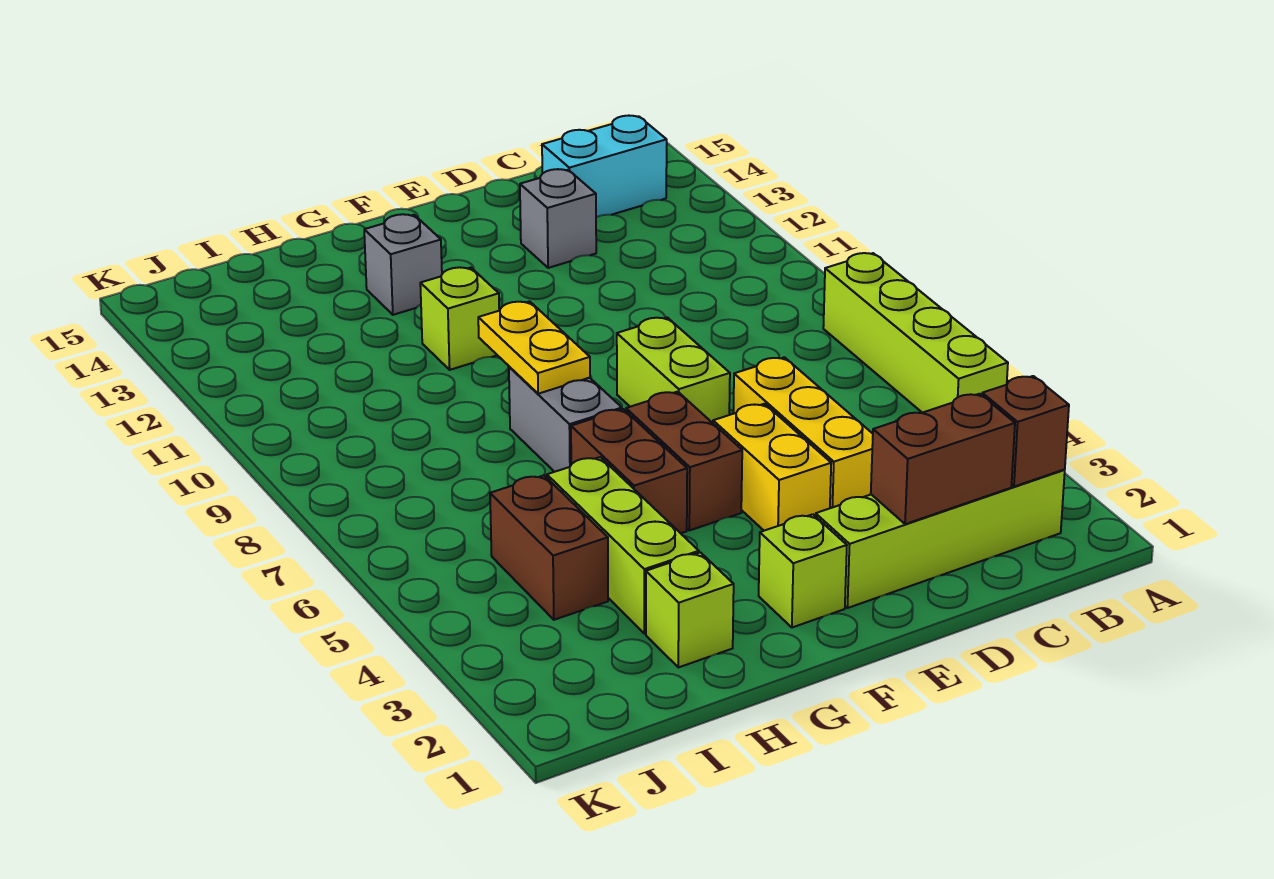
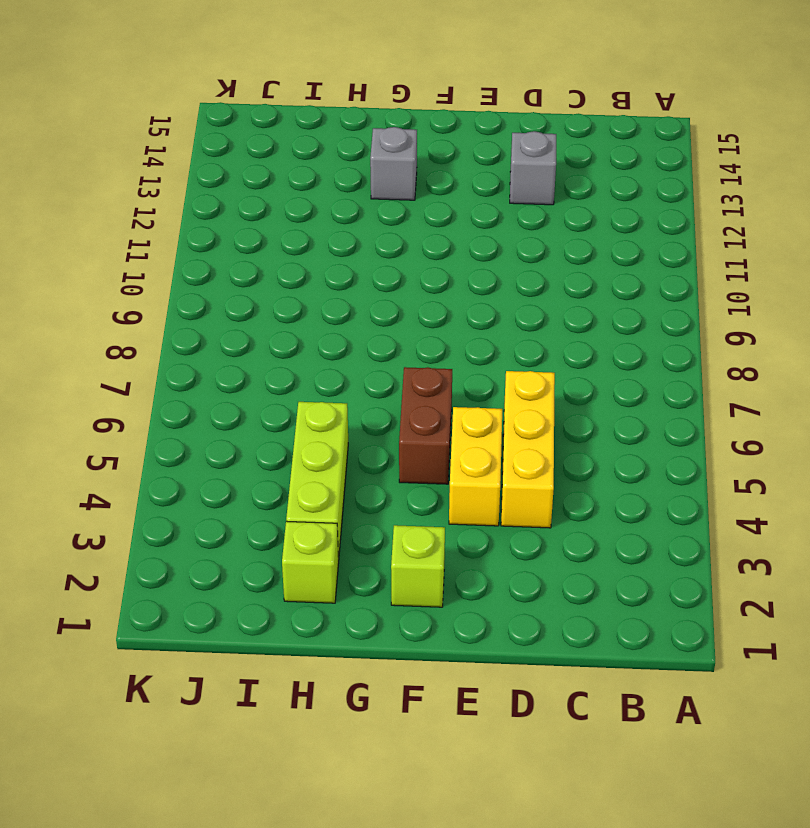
none -> lime brick A5:A8 level 1
none -> lime brick B2:E2 level 1
none -> cyan brick B14:C14 level 1

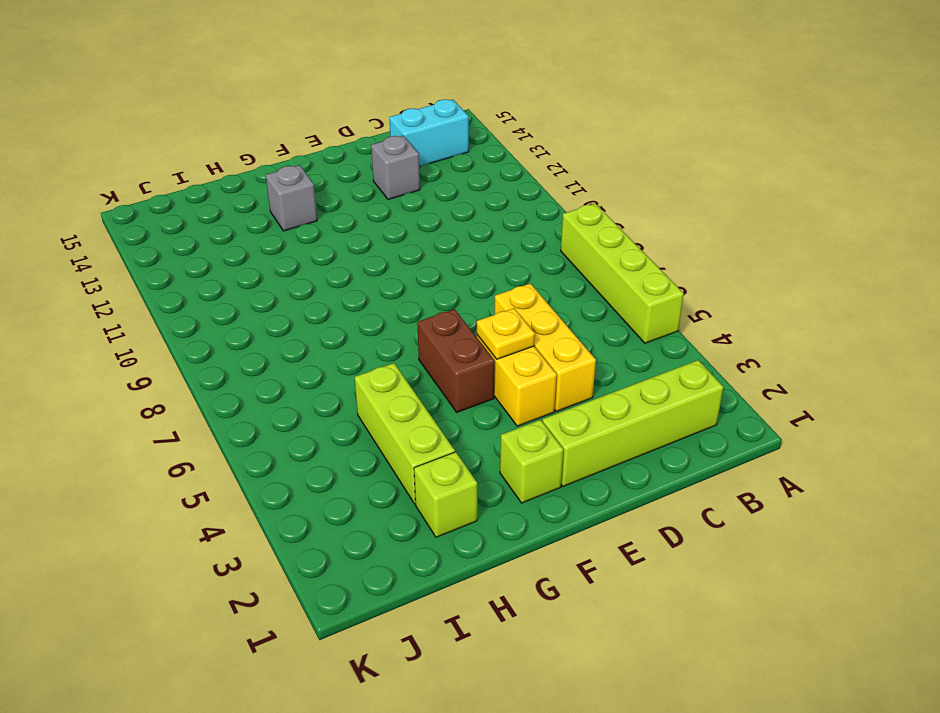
yellow plate E5 level 2 -> none
none -> lime brick E7:E8 level 1
none -> brown brick G5:G6 level 1
none -> grey brick G7:G8 level 1

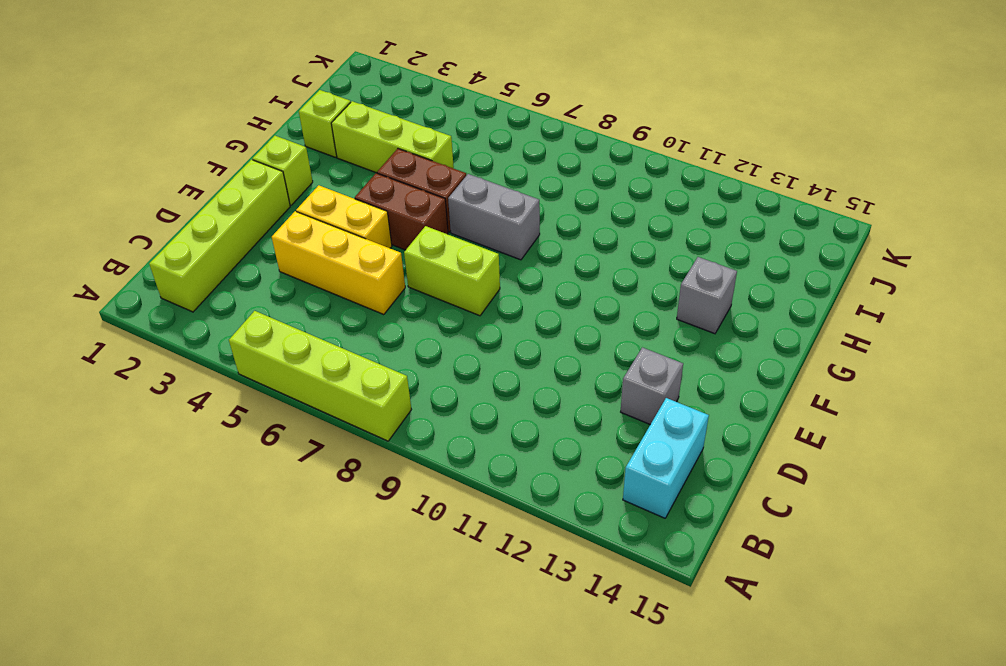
none -> lime brick G11 level 1
none -> brown brick I4:I5 level 1
none -> brown brick B2 level 2

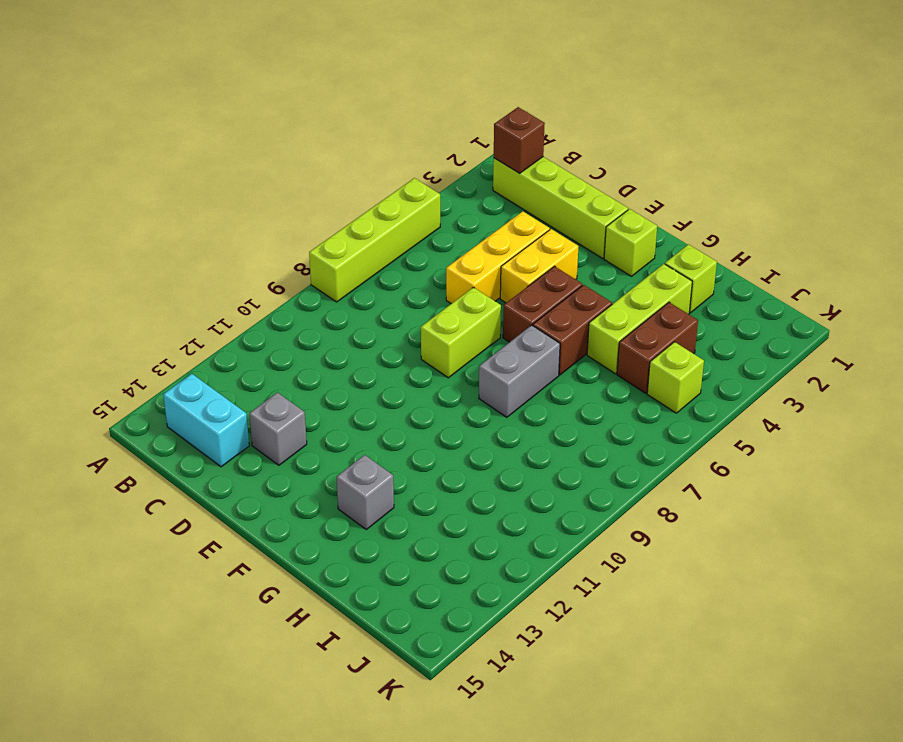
lime brick J5 level 1 -> lime brick G11 level 1
none -> brown brick C2:D2 level 2
none -> yellow plate G8:G9 level 2

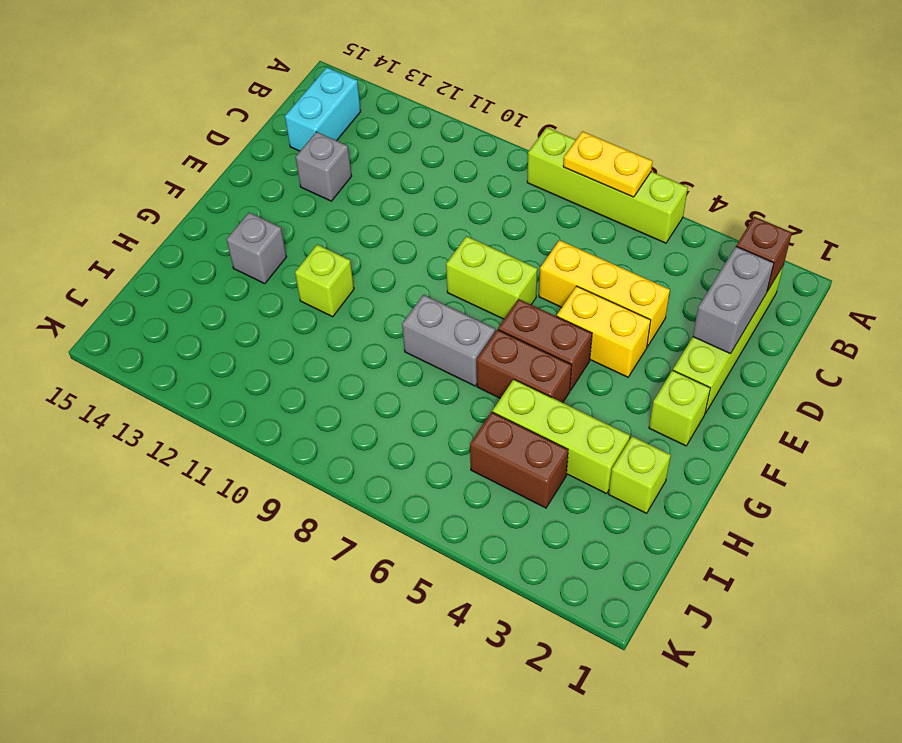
yellow plate A6:A7 level 2 -> yellow plate G8:G9 level 2
grey brick C2:D2 level 2 -> brown brick C2:D2 level 2

